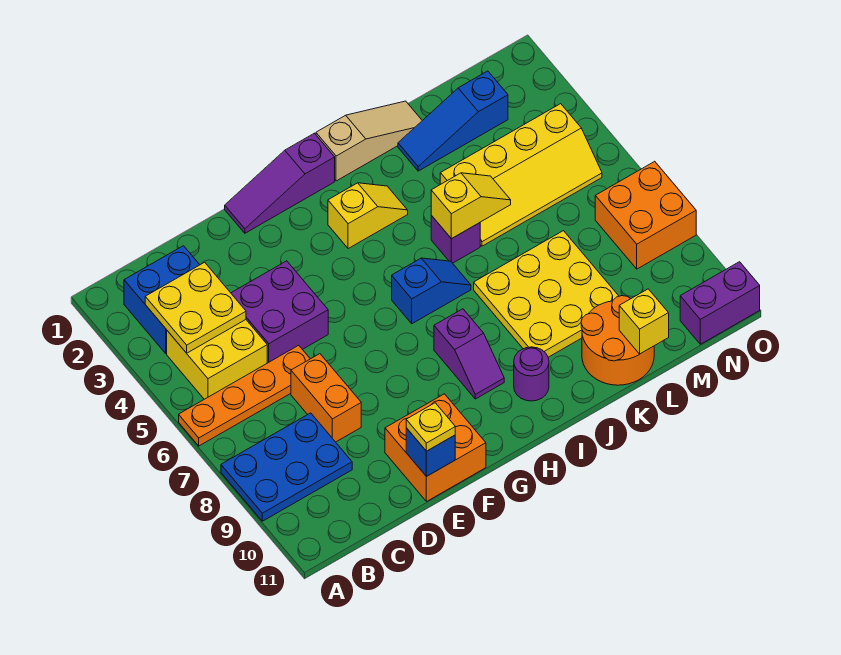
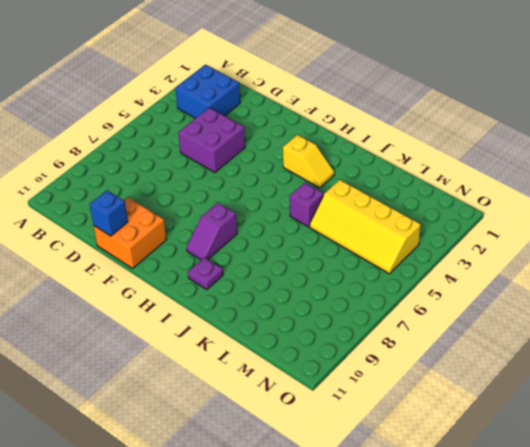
purple plate I10 level 1 -> purple round brick I10 level 1
none -> orange plate A6:D6 level 1
none -> blue plate A8:C9 level 1
none -> yellow brick B4:C5 level 1

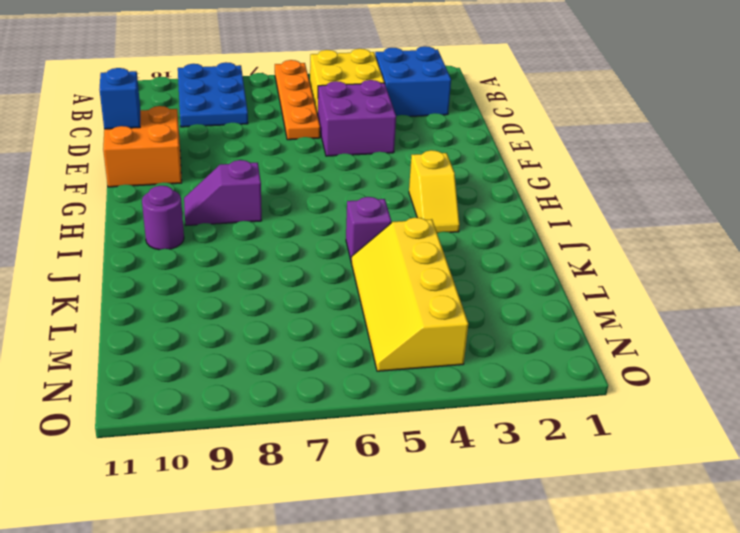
none -> orange brick D7:D8 level 1
none -> purple slope F1:H1 level 1 top H
none -> blue slope H6:I6 level 1 top H

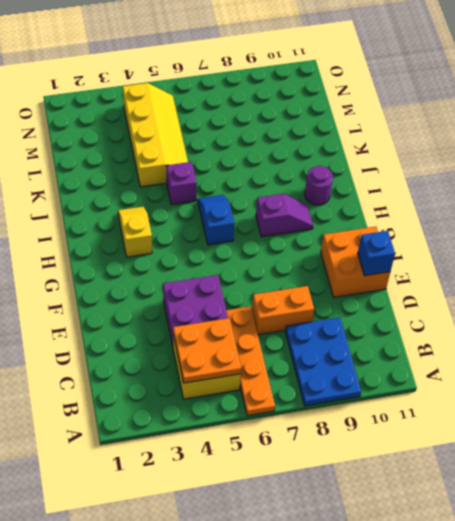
orange plate B4:C5 level 2 -> yellow plate B3:C4 level 2
none -> blue brick B2:C3 level 1
none -> purple slope F1:H1 level 1 top H
none -> tan slope I1:K1 level 1 top I

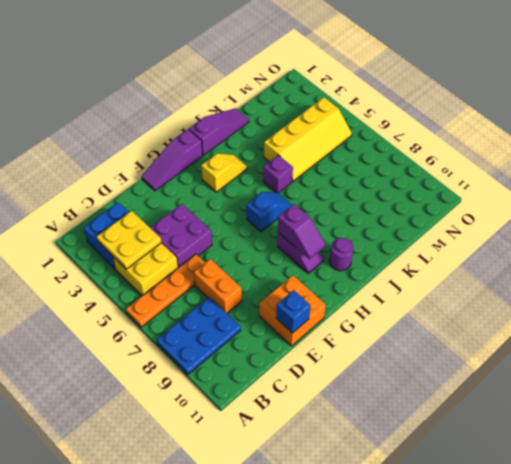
purple slope H8:H9 level 2 top 8 -> none
purple slope I1:K1 level 1 top I -> tan slope I1:K1 level 1 top I
none -> yellow plate J7:L9 level 1
none -> blue slope K2:M2 level 1 top M
none -> orange round brick K10:L11 level 1

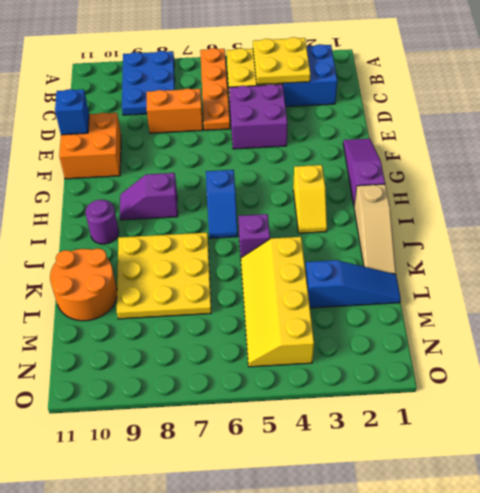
blue slope L1:L3 level 1 top 3 -> blue slope K2:M2 level 1 top M
none -> orange brick N7:O8 level 1
none -> purple brick N11:O11 level 1
none -> yellow slope J5:K5 level 2 top J

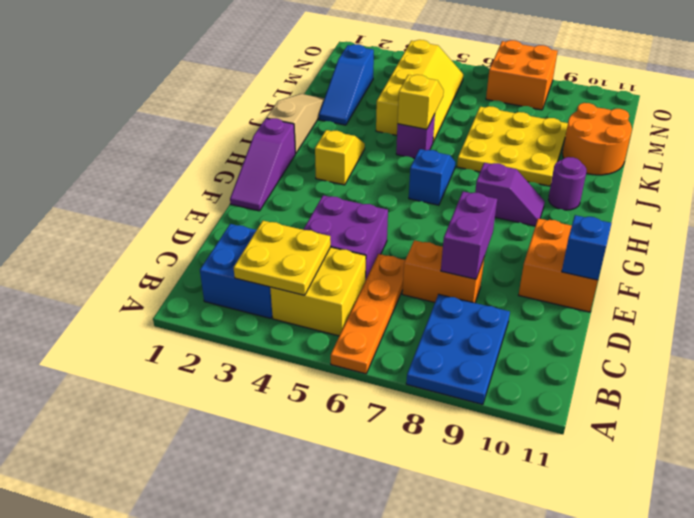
purple brick D8:E8 level 2 -> purple brick N11:O11 level 1
none -> yellow brick L11 level 2
none -> yellow plate E11 level 3

